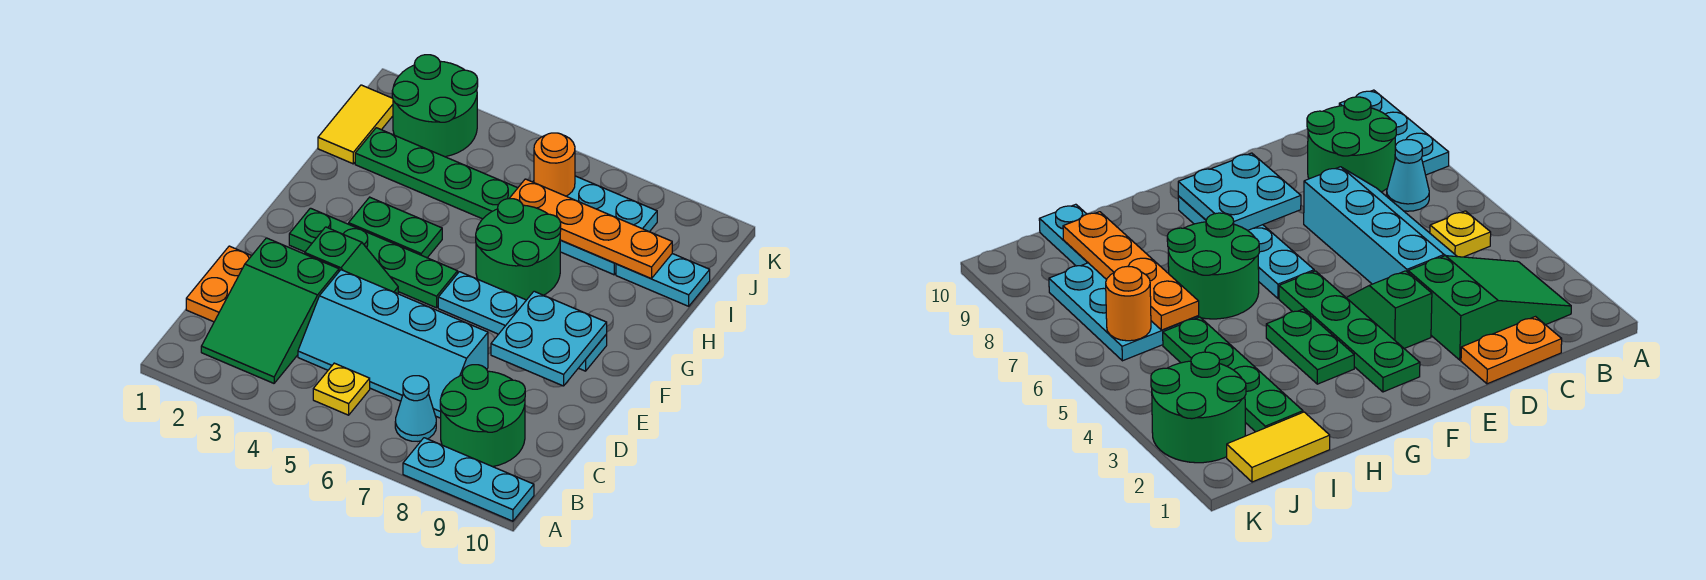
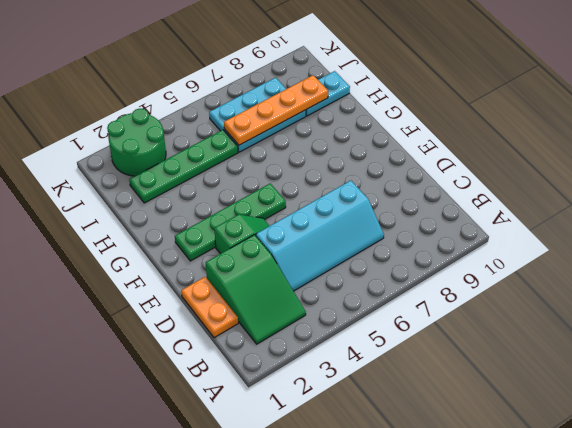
none -> cyan plate A8:A10 level 1
none -> yellow plate B5 level 1
none -> cyan cone B7 level 1

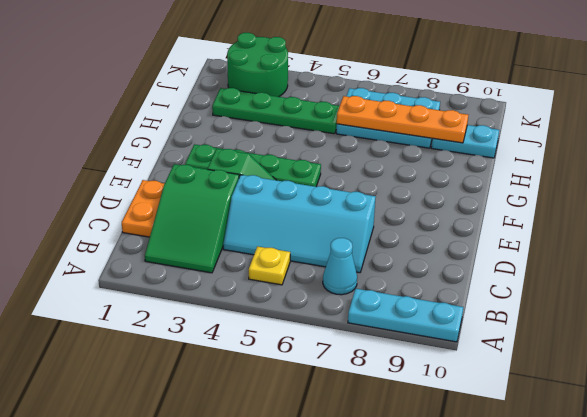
none -> green round brick B8:C9 level 1
none -> cyan plate F6:F9 level 1
none -> green plate G3:G4 level 1

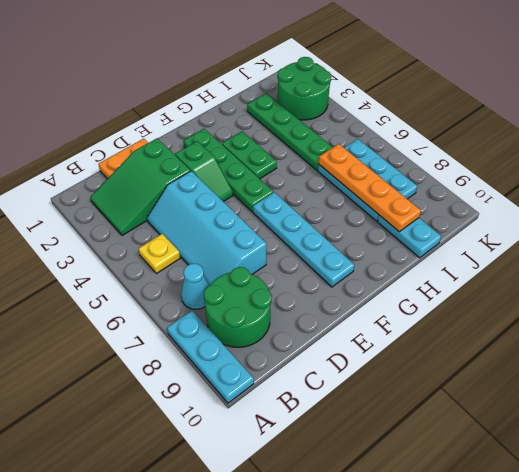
none -> green round brick G6:H7 level 1
none -> yellow tile I1:J1 level 1
none -> cyan plate E8:F9 level 2

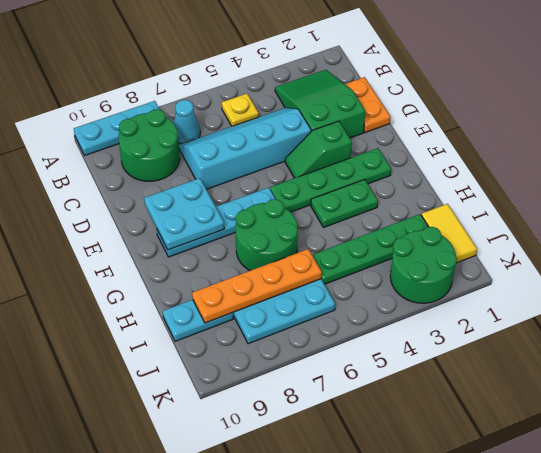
none -> orange round brick J6 level 2

